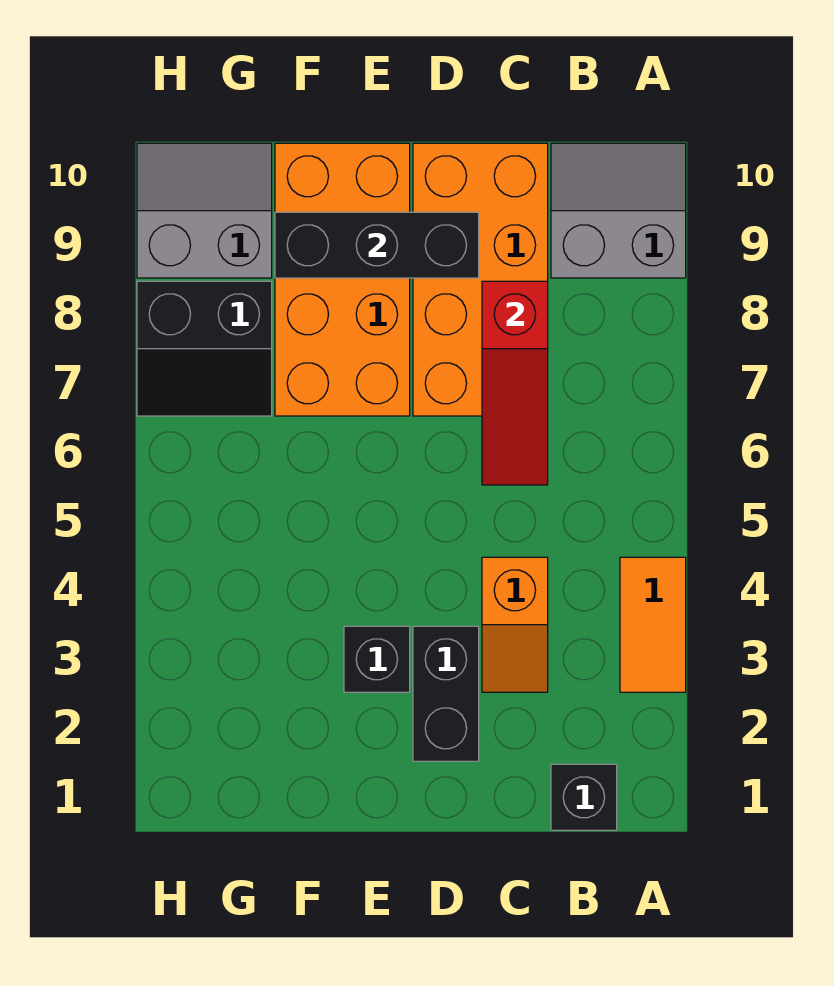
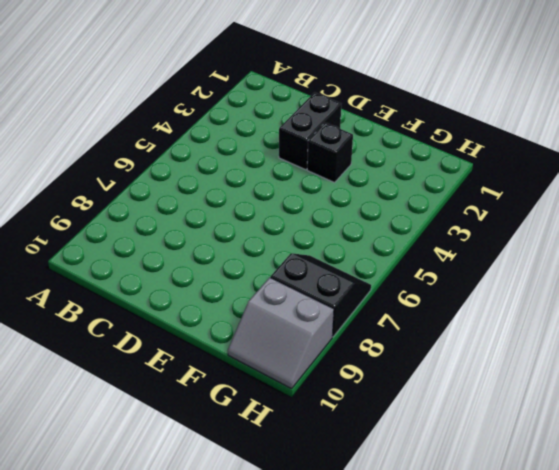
none -> orange tile A3:A4 level 1
none -> grey slope A9:B10 level 1 top 9
none -> black brick B1 level 1

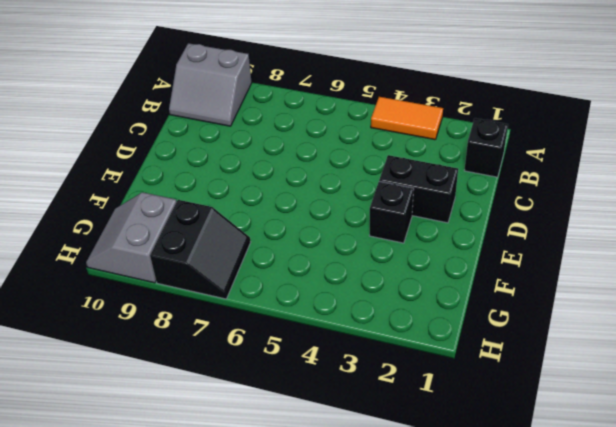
grey slope A9:B10 level 1 top A -> grey slope A9:B10 level 1 top 9
none -> orange slope C3:C4 level 1 top 4
none -> orange brick C7:D10 level 1
none -> orange brick E7:F10 level 1

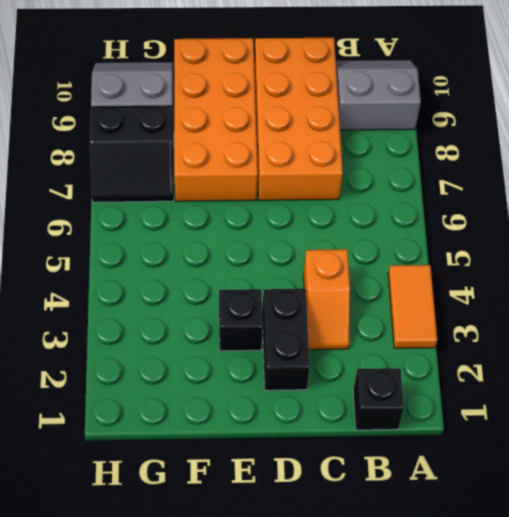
none -> red slope C6:C8 level 2 top 8
none -> black brick D9:F9 level 2

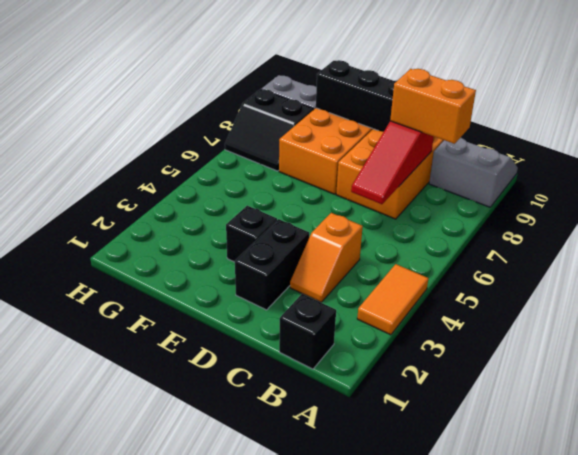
orange brick B8:C8 level 3 -> none

